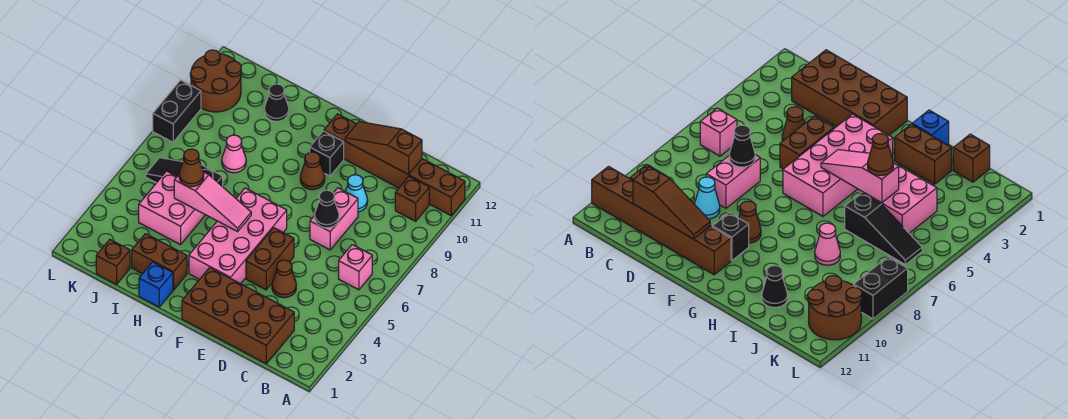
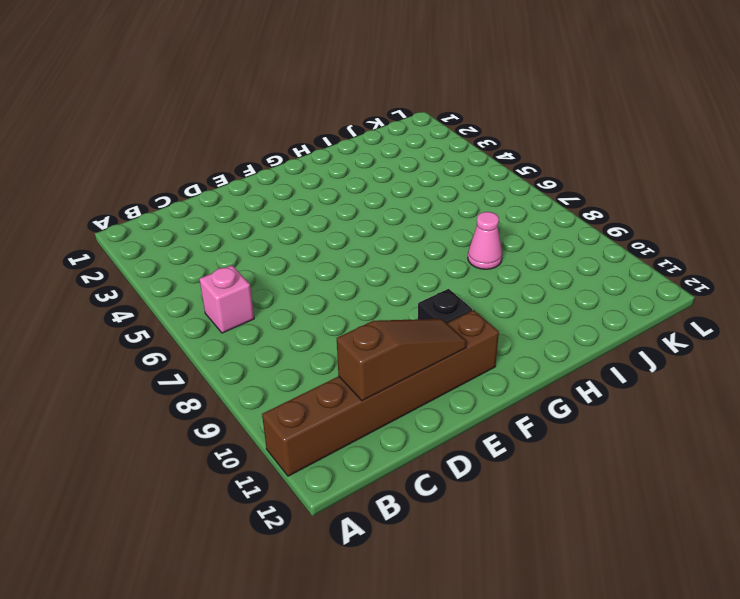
none -> brown brick B10 level 1
none -> brown brick C1:F2 level 1
none -> brown cone D4 level 1

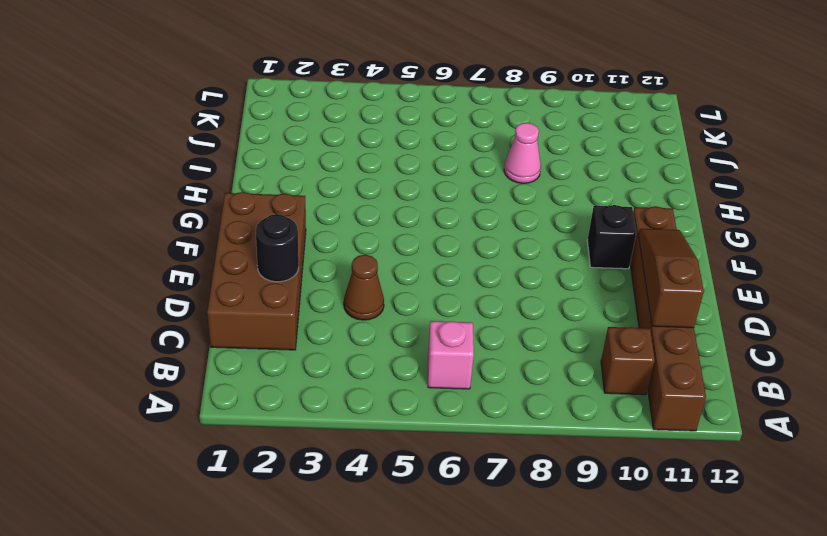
black round brick D2 level 2 -> none
none -> pink brick D7:D8 level 1
none -> cyan cone D9 level 1
none -> brown brick E4:E5 level 1

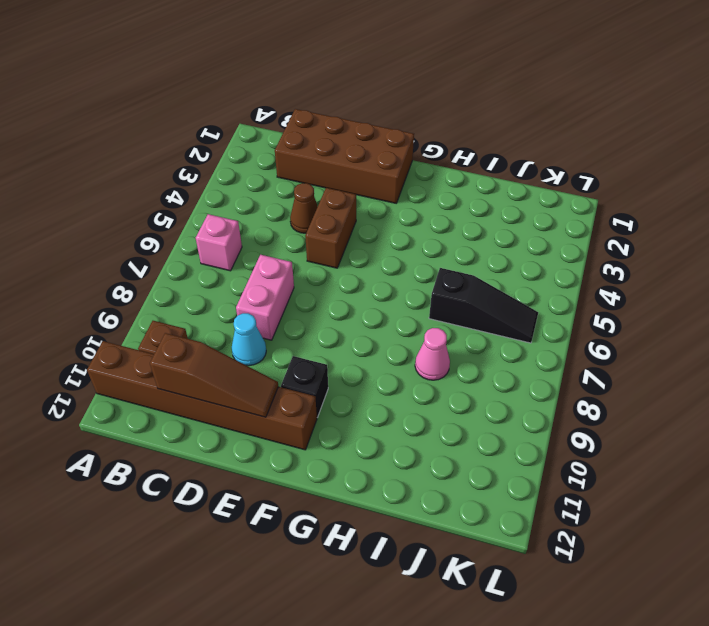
none -> pink brick F3:G6 level 1
none -> brown cone F9 level 1
none -> blue brick H1 level 1

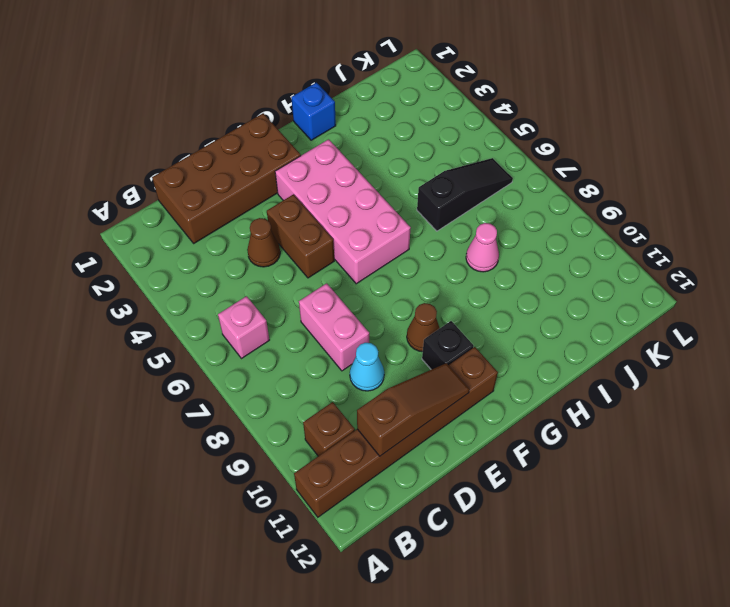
none -> brown brick H2:I2 level 1
none -> pink brick I4:J5 level 1
none -> black cone I11 level 1

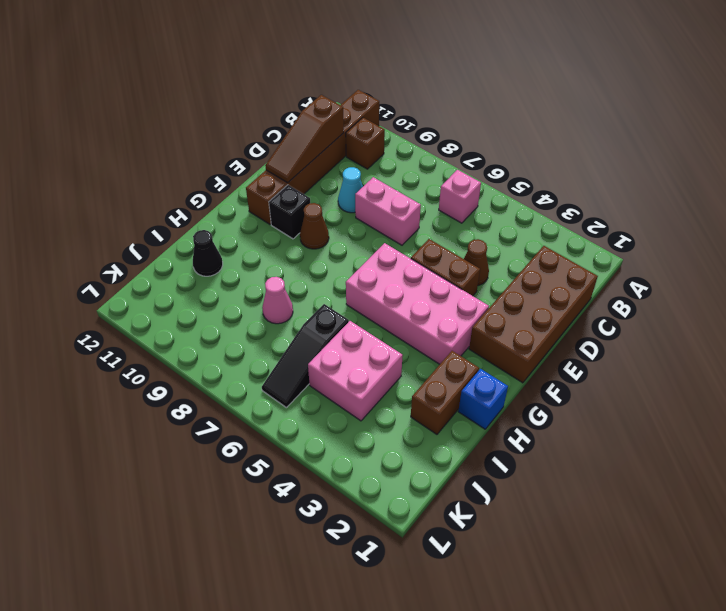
none -> brown brick J1 level 1
none -> brown round brick K10:L11 level 1
none -> black brick L8:L9 level 1

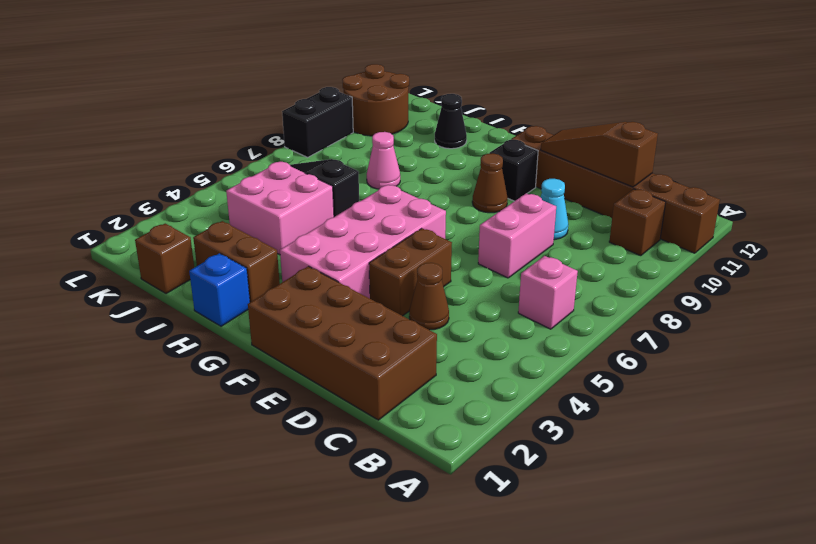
none -> black cone D7 level 2
none -> pink slope G5:I5 level 2 top I
none -> brown cone I5 level 3

